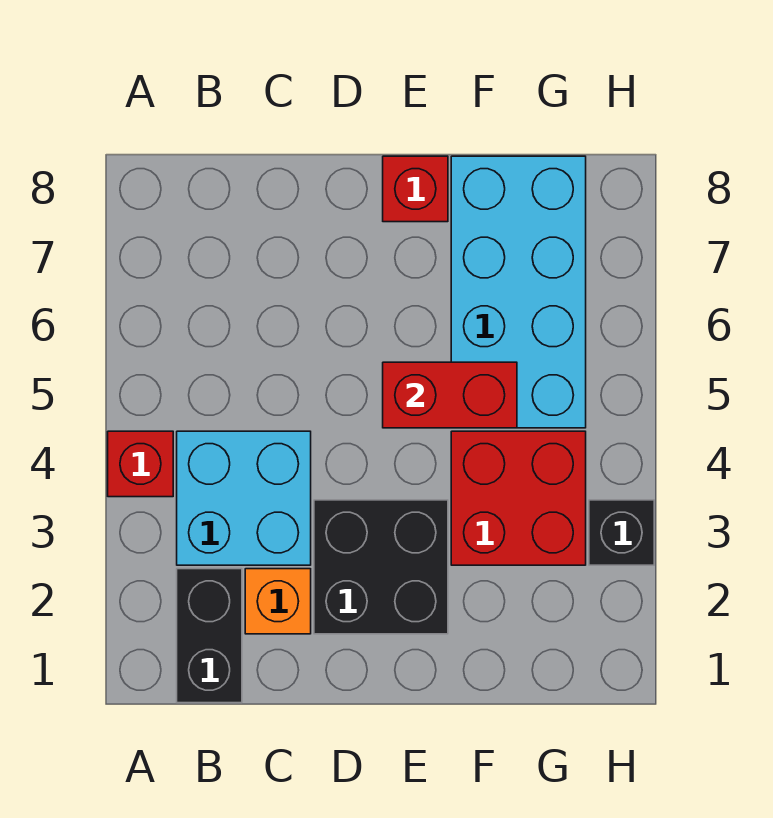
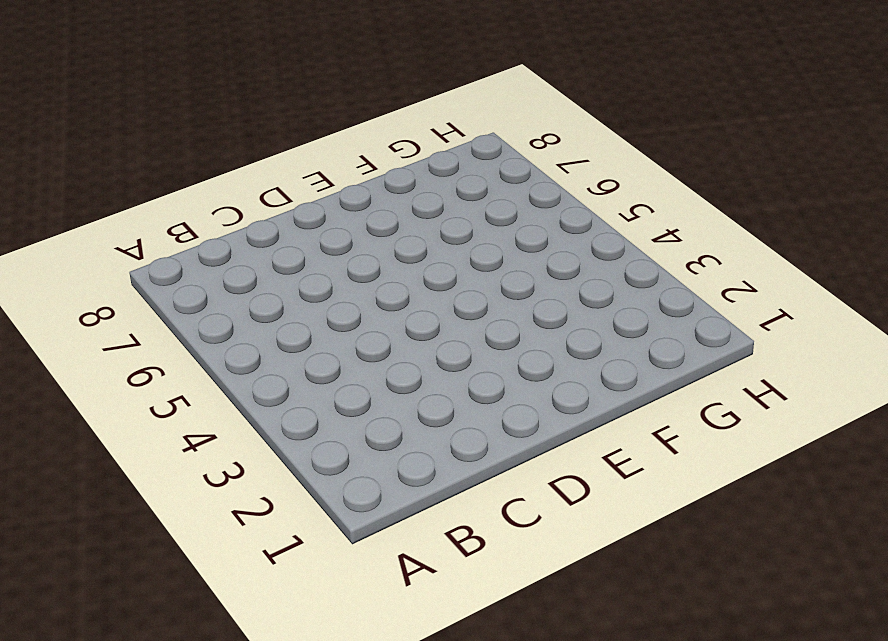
none -> red brick A4 level 1
none -> black brick B1:B2 level 1

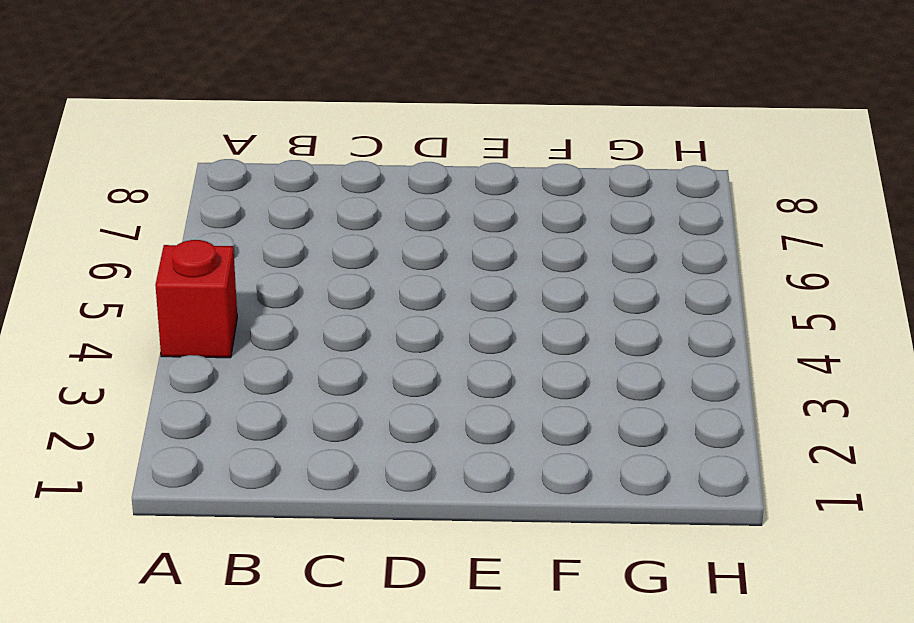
none -> black brick B1:B2 level 1
none -> cyan brick B3:C4 level 1

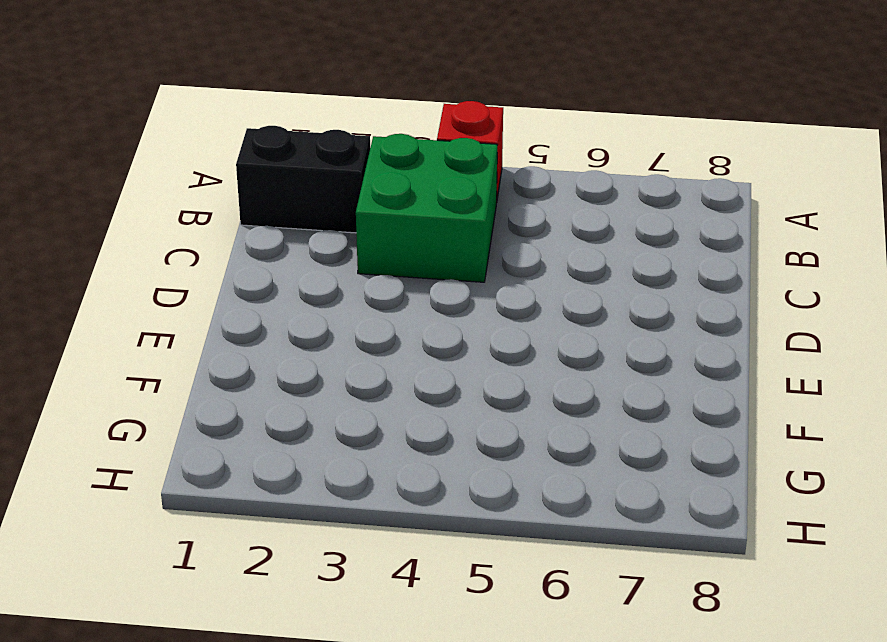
green brick B3:C4 level 1 -> cyan brick B3:C4 level 1
none -> orange brick C2 level 1
none -> black brick D2:E3 level 1

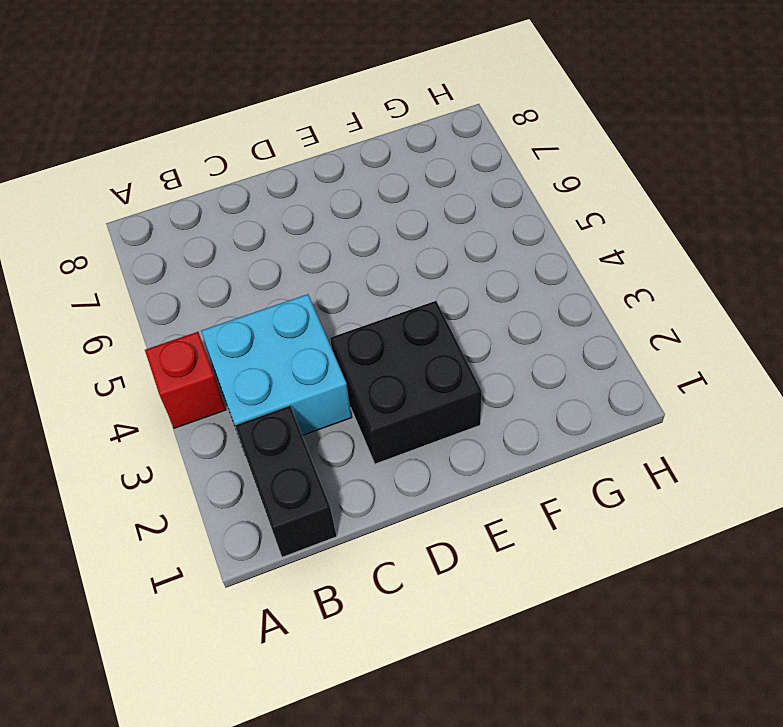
none -> orange brick C2 level 1
none -> red brick E8 level 1

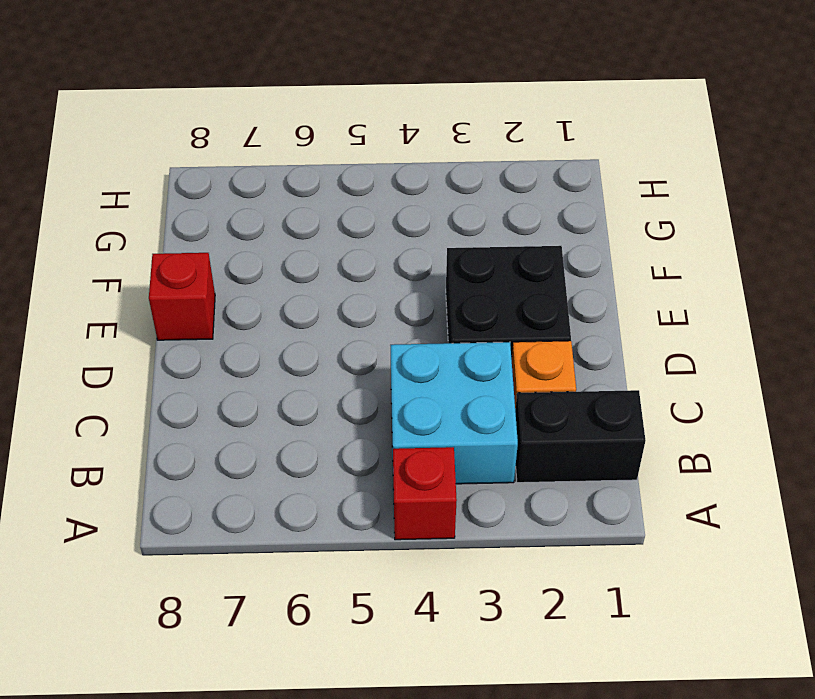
none -> red brick F3:G4 level 1
none -> cyan brick F5:G8 level 1

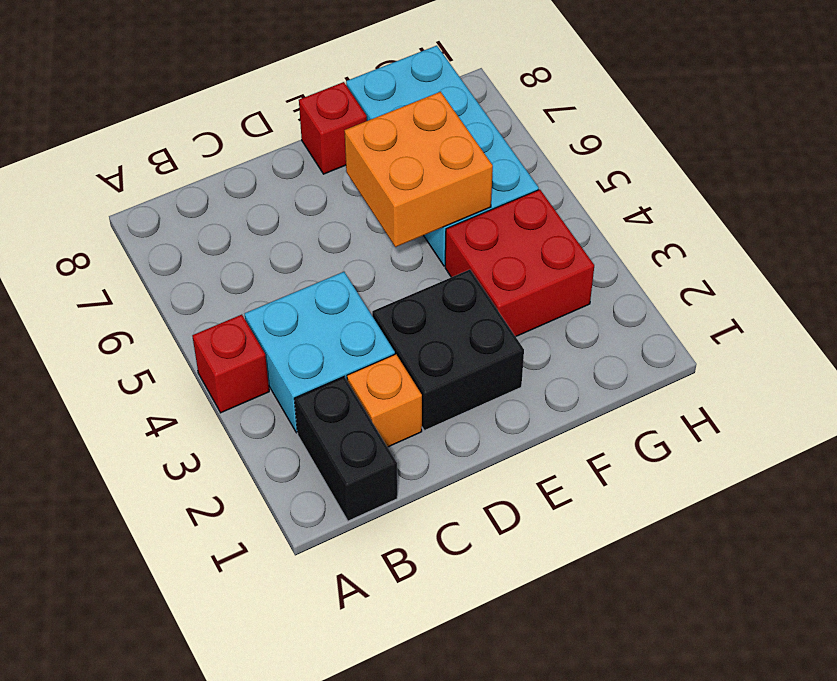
orange brick E5:F6 level 2 -> red brick E5:F5 level 2
none -> black brick H3 level 1

